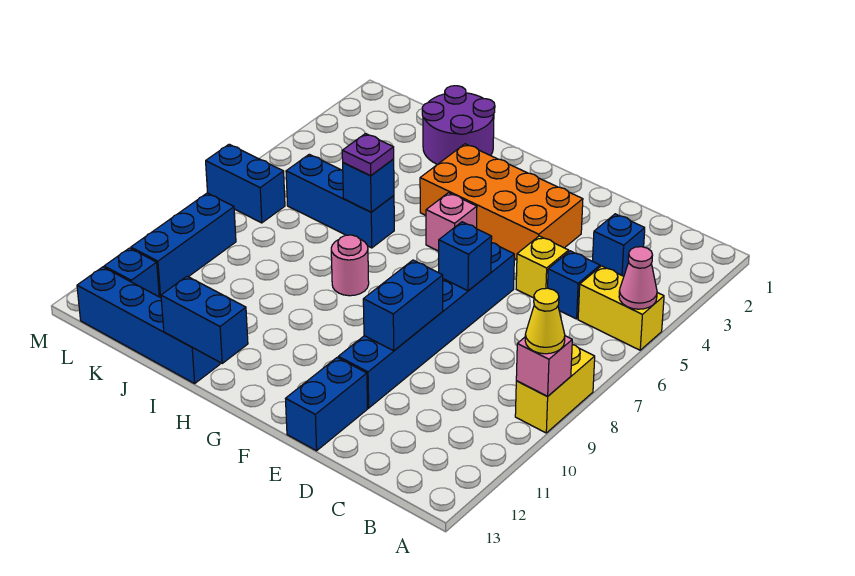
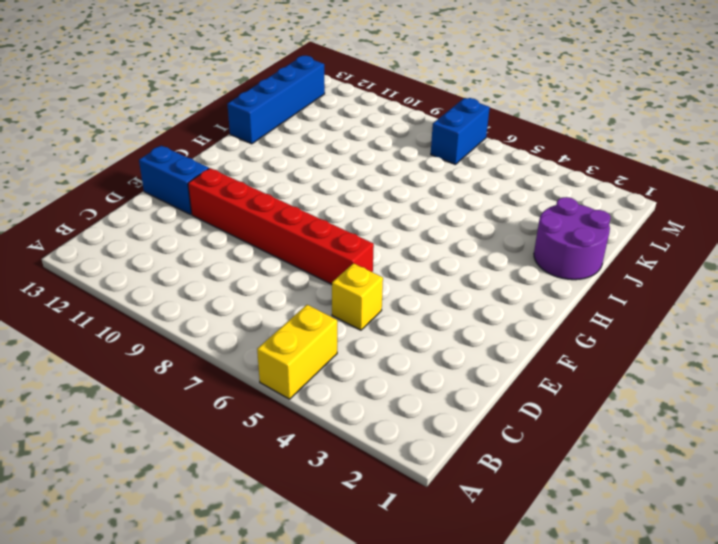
red brick E6:E11 level 1 -> blue brick E6:E11 level 1
none -> yellow brick A8:A9 level 1
none -> blue brick C3 level 1
none -> blue brick C5 level 1

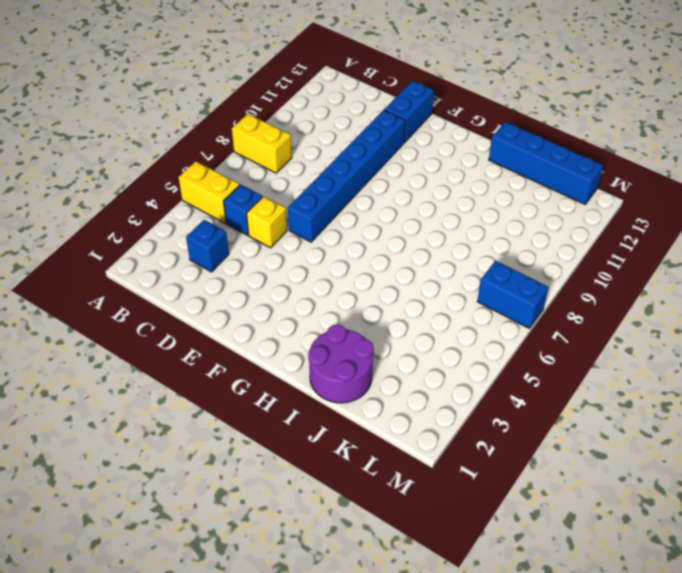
yellow brick A8:B8 level 1 -> yellow brick A8:A9 level 1
none -> orange brick E3:H4 level 1
none -> pink brick G5 level 1
none -> pink round brick H8 level 1

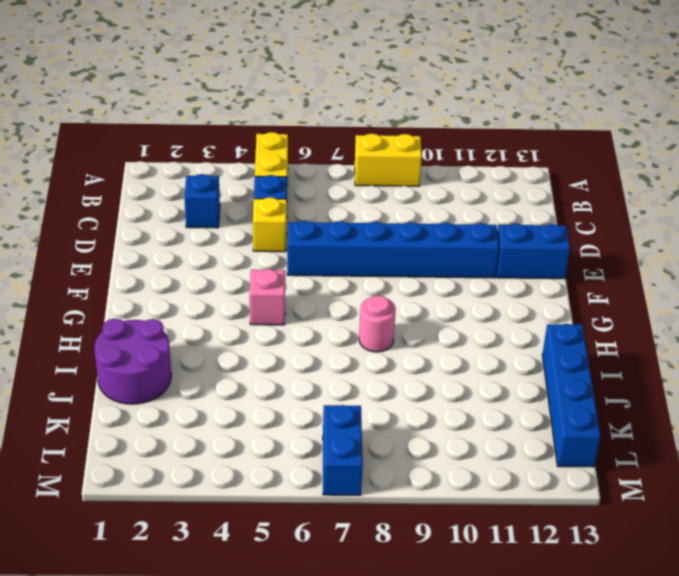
none -> orange brick E3:H4 level 1
none -> blue brick I6:K6 level 1
none -> blue brick L9:L11 level 1

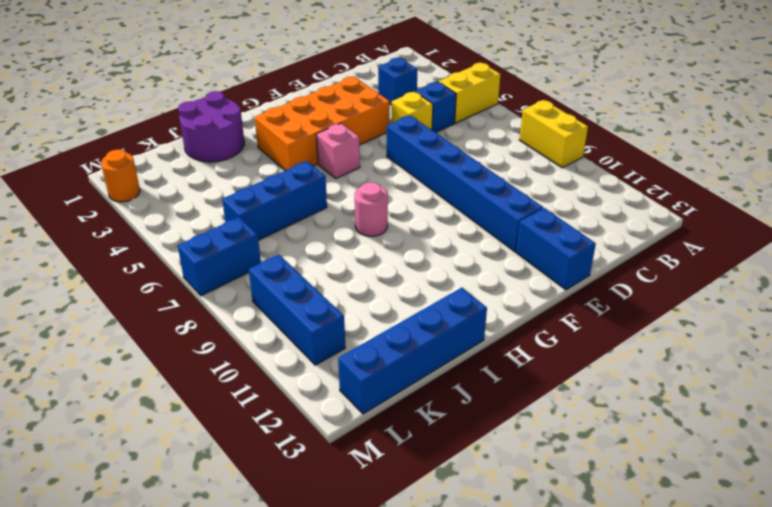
orange round brick M2 level 1 -> none
none -> blue brick L12 level 1
none -> pink cone A5 level 2
none -> pink brick A9 level 2

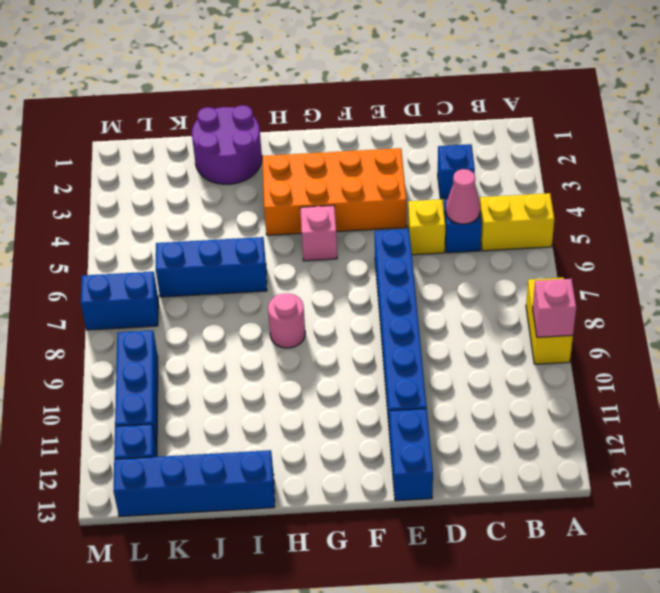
pink cone C5 level 2 -> pink cone A5 level 2
none -> blue brick E7 level 2
none -> blue brick E9:E10 level 2
none -> blue brick H13:I13 level 2

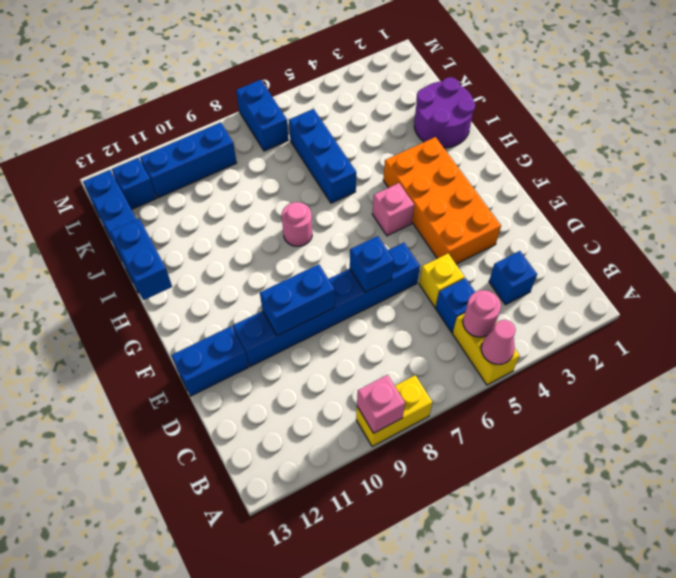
pink round brick B5 level 2 -> none
none -> blue brick I6 level 2
none -> yellow cone A9 level 3
none -> purple plate I6 level 3

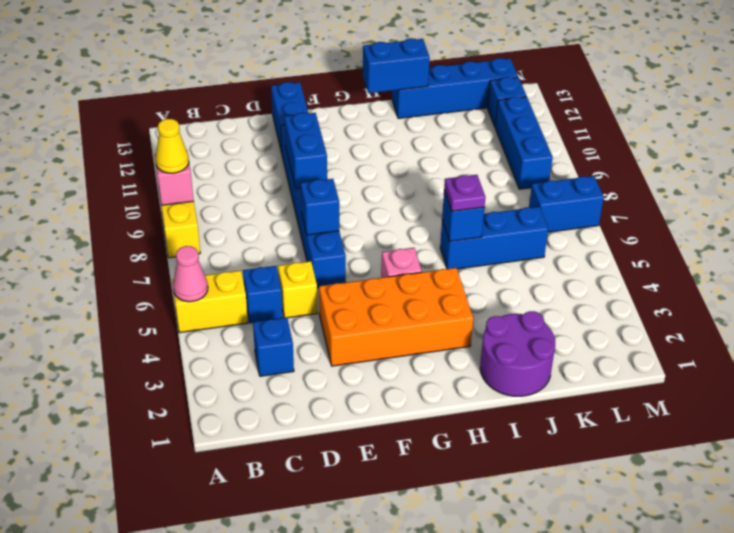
none -> pink round brick H8 level 1

